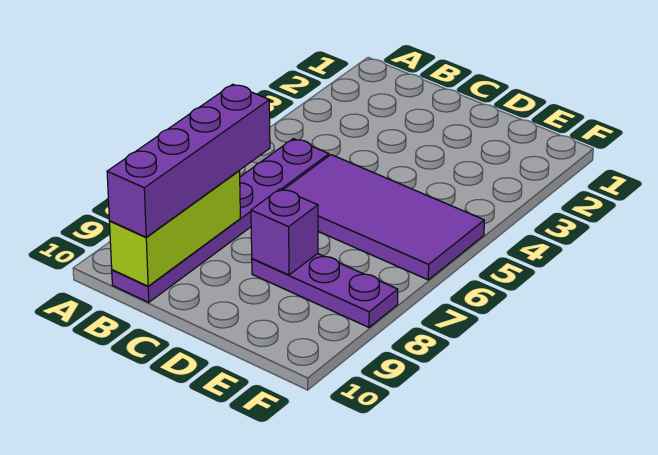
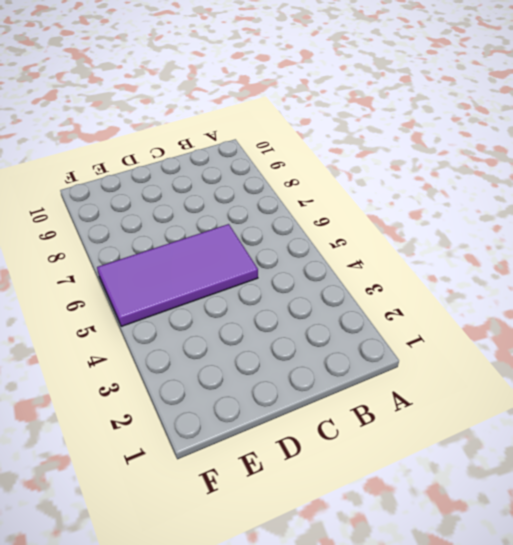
none -> purple plate B5:B10 level 1
none -> purple plate D8:F8 level 1

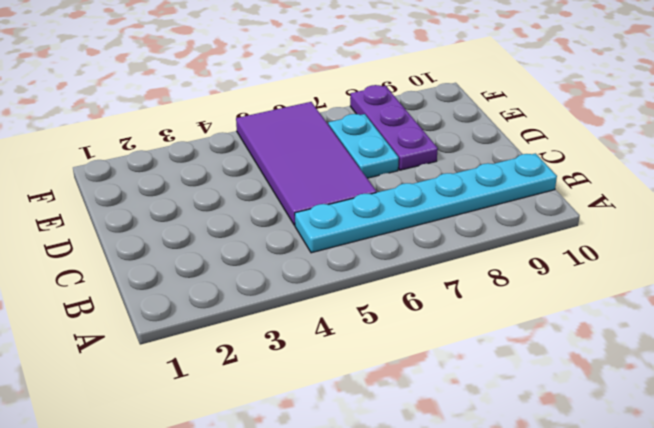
cyan plate B5:B10 level 1 -> purple plate B5:B10 level 1
cyan plate D7:E7 level 1 -> none
none -> lime brick B8:B10 level 2
none -> purple brick D8 level 2

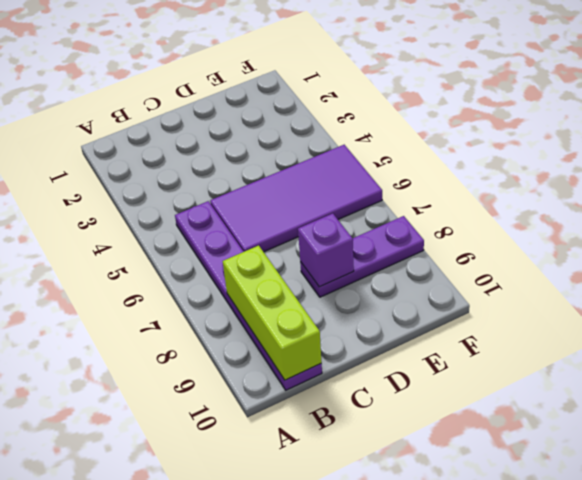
none -> purple brick B7:B10 level 3

